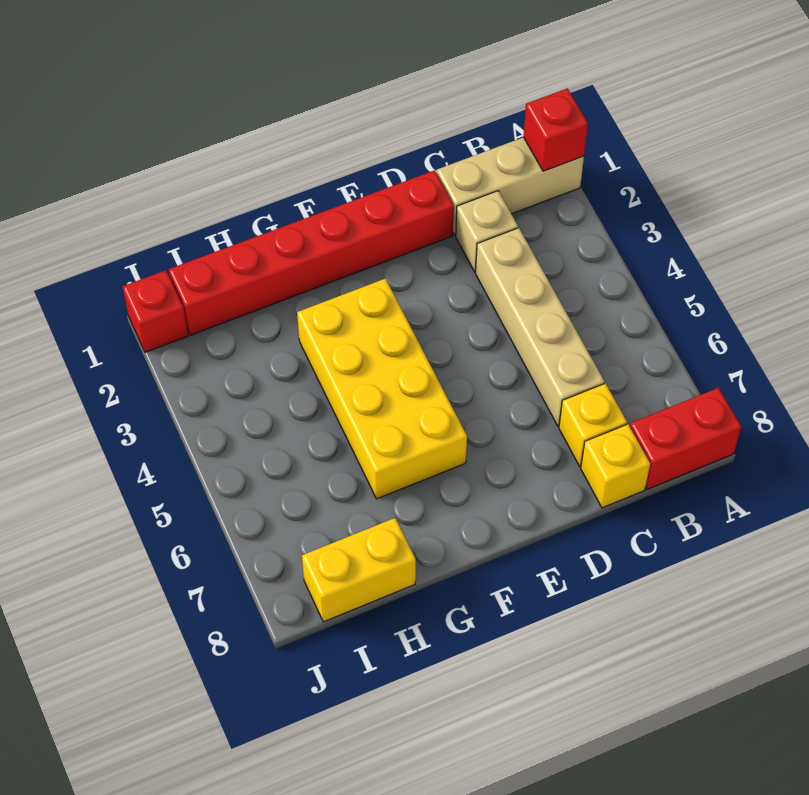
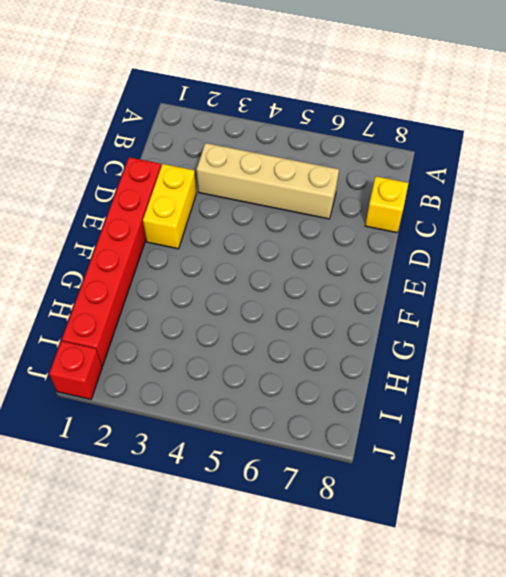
yellow brick D2:E2 level 1 -> yellow brick H8:I8 level 1
none -> tan brick A1:C1 level 1
none -> red brick A8:B8 level 1

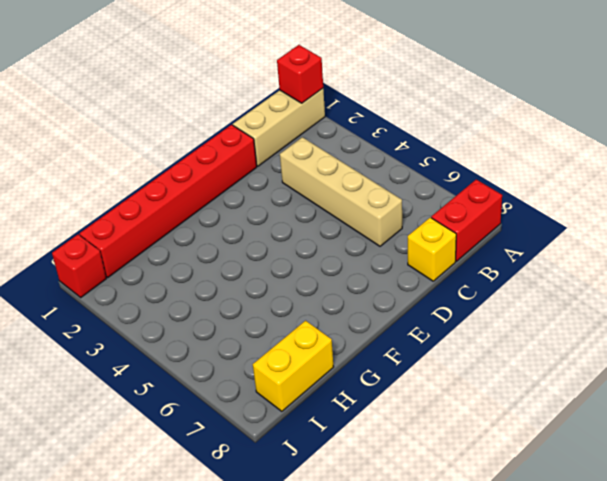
none -> tan brick C2 level 1
none -> yellow brick C7 level 1

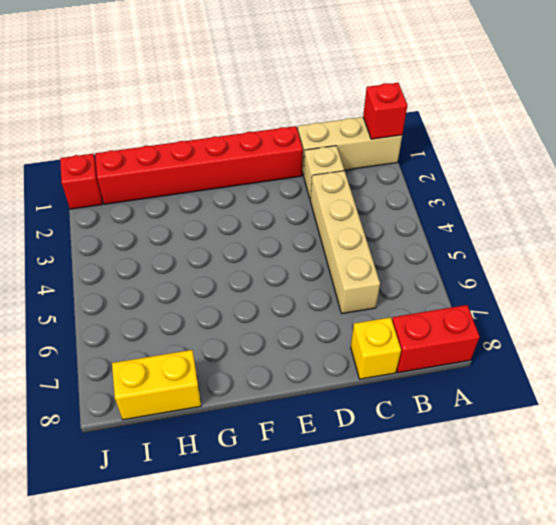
none -> yellow brick C7 level 1
none -> yellow brick F3:G6 level 1

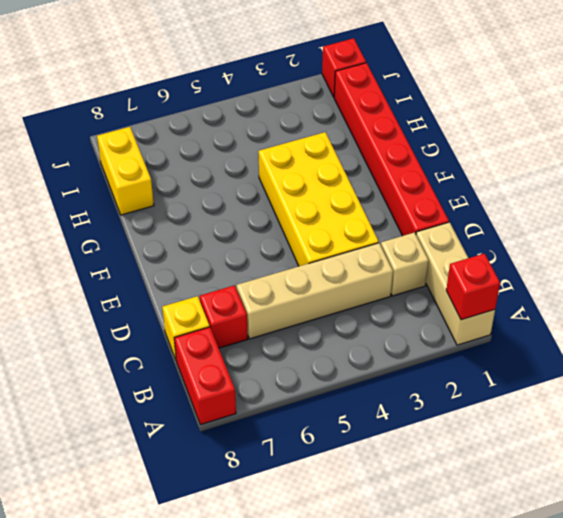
red brick C7 level 1 -> yellow brick C7 level 1
yellow brick D3:G4 level 1 -> yellow brick F3:G6 level 1

